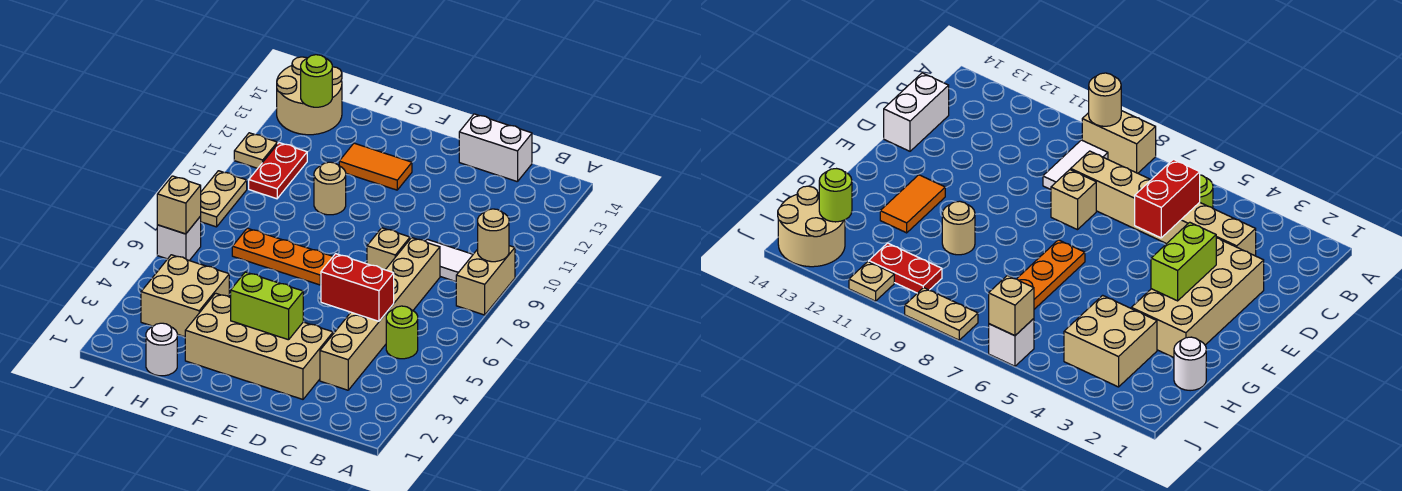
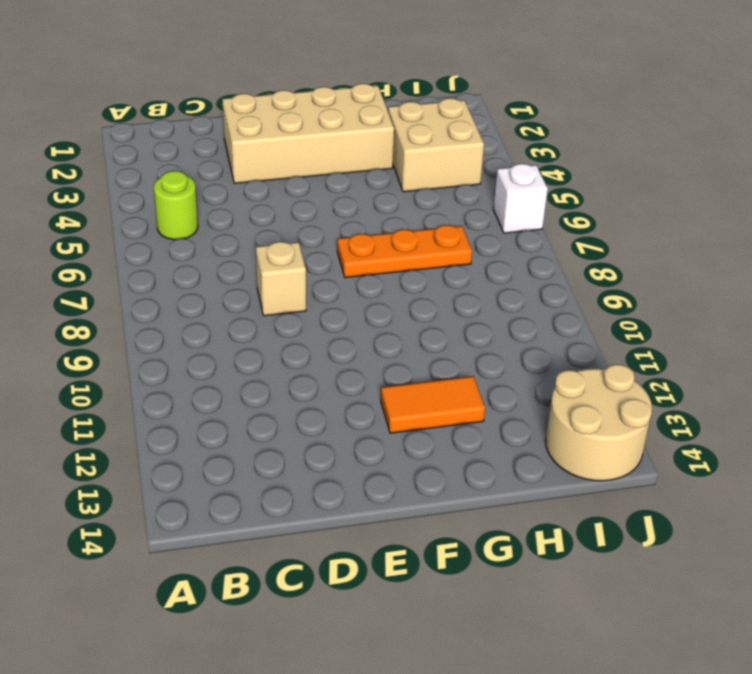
none -> tan brick A8:A9 level 1
none -> white tile B9:C9 level 1
none -> tan brick C3:C8 level 1

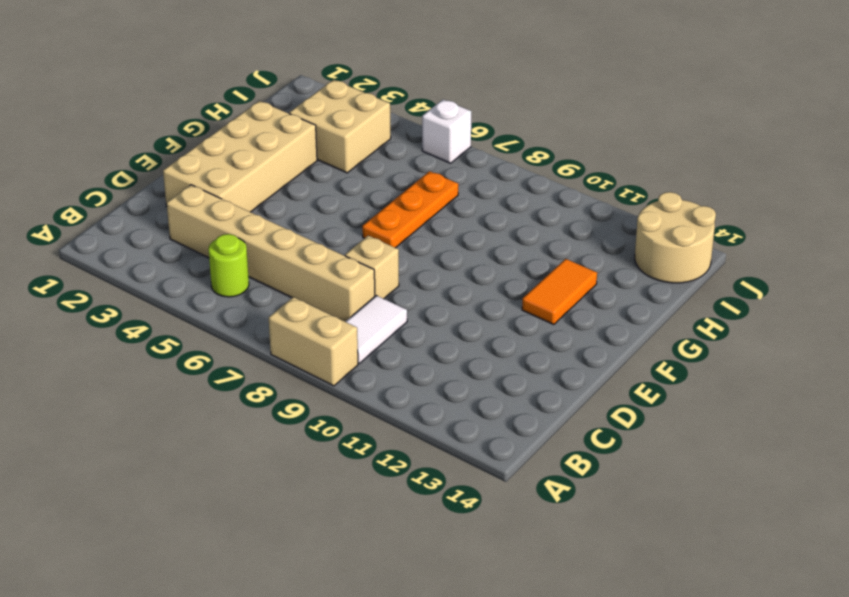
none -> white brick C14:D14 level 1
none -> tan round brick G10 level 1
none -> white round brick H1 level 1

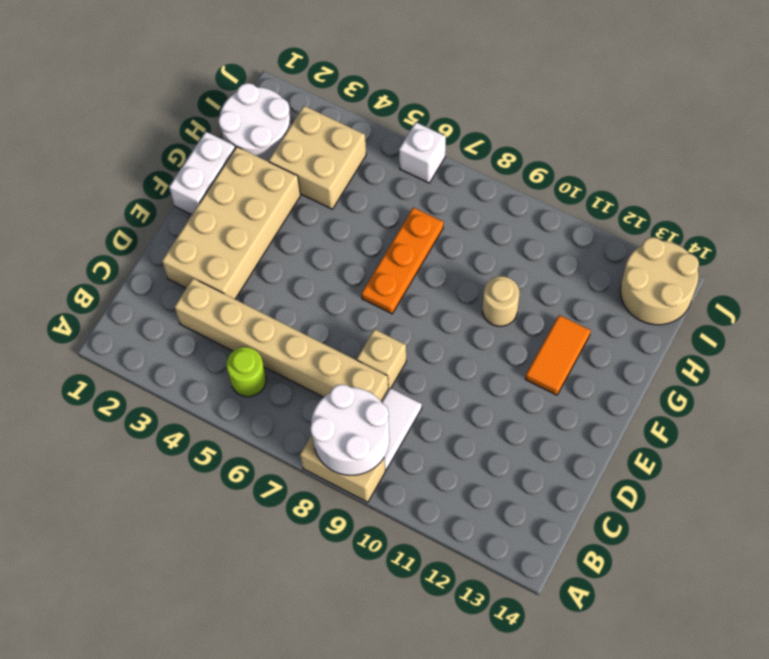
white round brick A8:B9 level 2 -> tan round brick A9 level 2
white brick F1:G1 level 1 -> white brick C14:D14 level 1
white round brick H1:I2 level 1 -> white round brick H1 level 1
none -> red plate I10:I11 level 1
none -> tan plate J8:J9 level 1
none -> tan plate J11 level 1

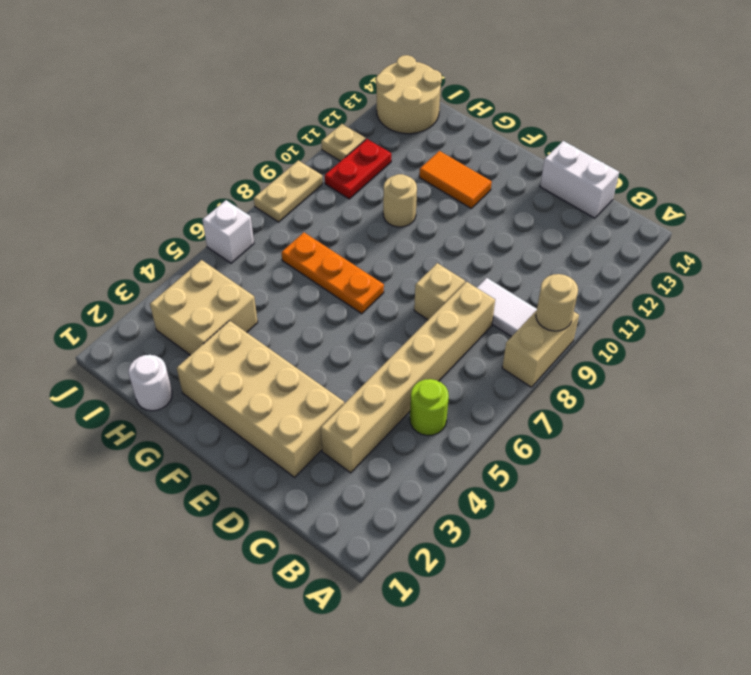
none -> red brick C5:D5 level 2
none -> lime brick E3:F3 level 2
none -> lime round brick I13 level 2

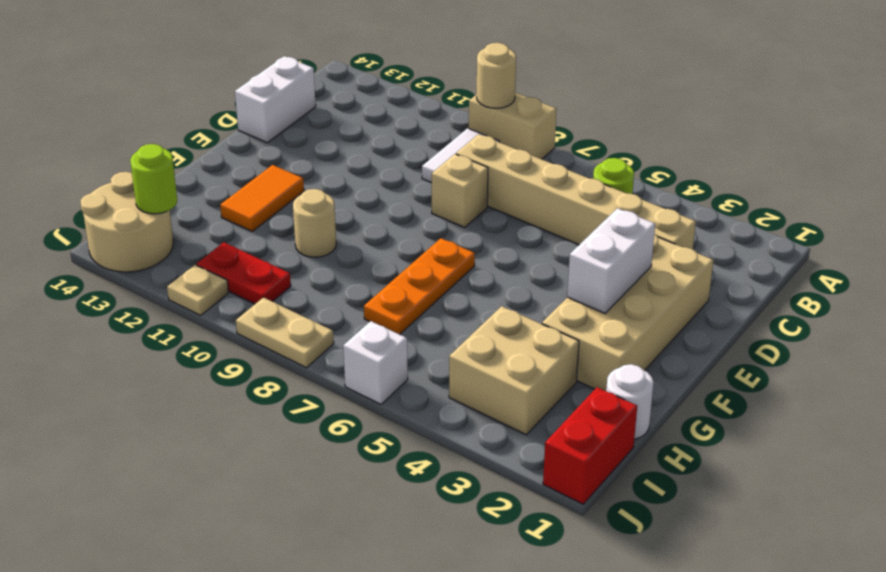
white brick E3:F3 level 2 -> lime brick E3:F3 level 2
red brick I1:J1 level 1 -> red brick C5:D5 level 2
none -> tan brick J6 level 2

